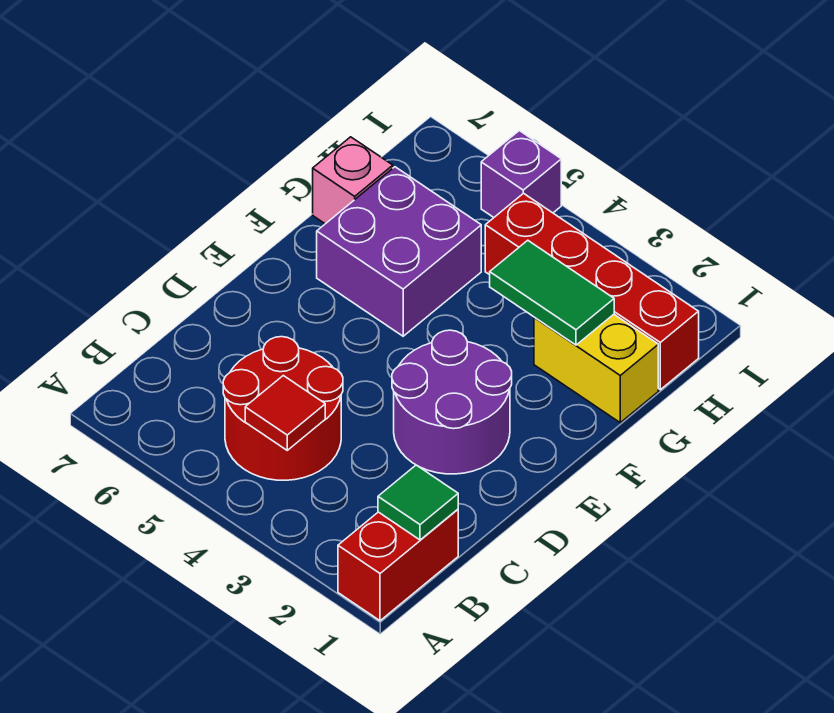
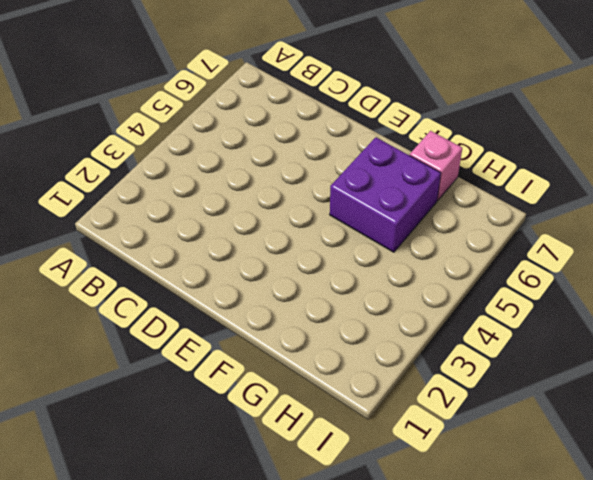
none -> red brick A1:B1 level 1
none -> red round brick B4:C5 level 1

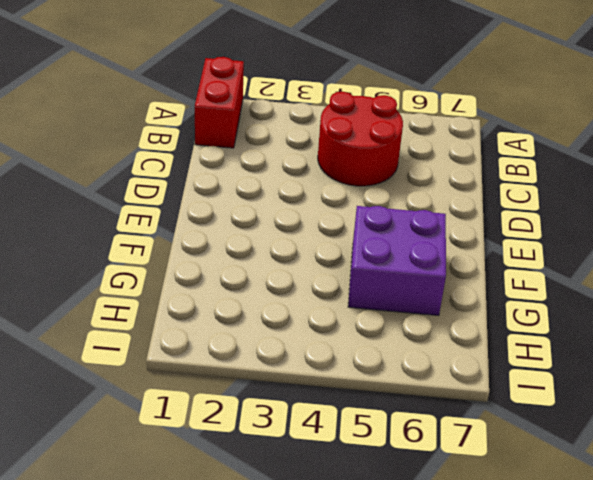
none -> purple round brick D2:E3 level 1
none -> yellow brick G1:G2 level 1

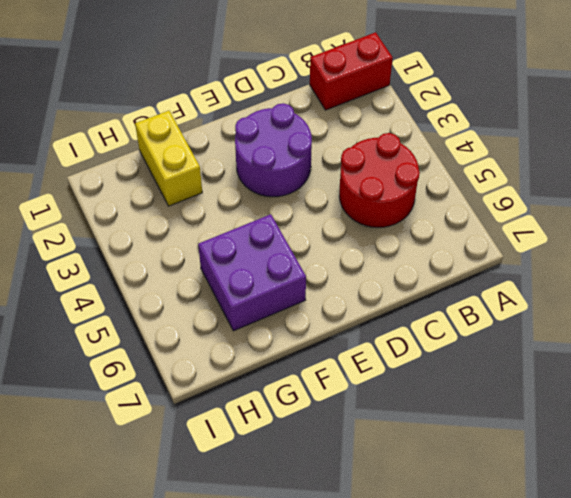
none -> pink brick G7 level 1
none -> red brick H1:H4 level 1

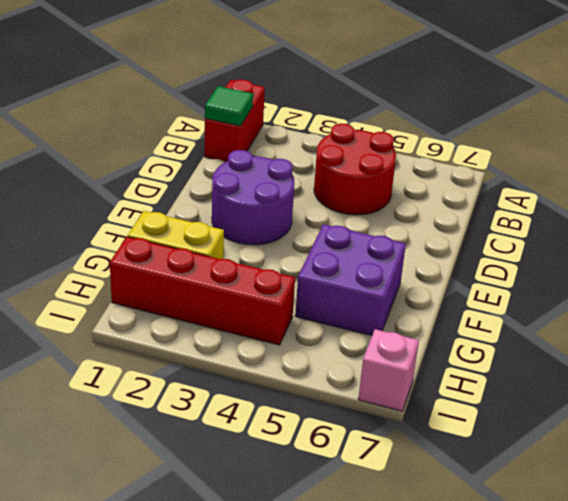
pink brick I7 level 1 -> pink brick G7 level 1
none -> purple brick I5 level 1
none -> red tile B4 level 2

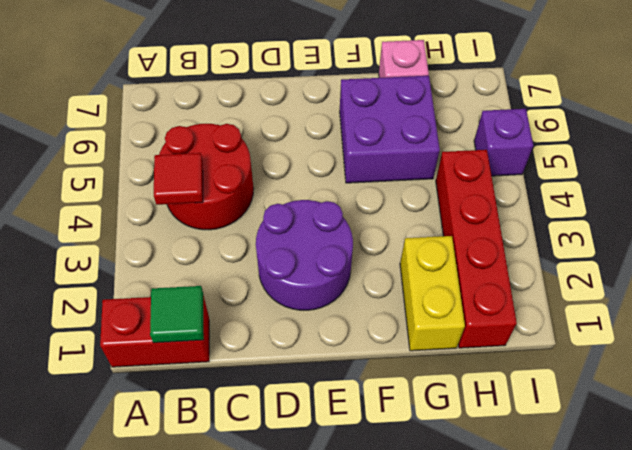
none -> green tile G2:G3 level 2

